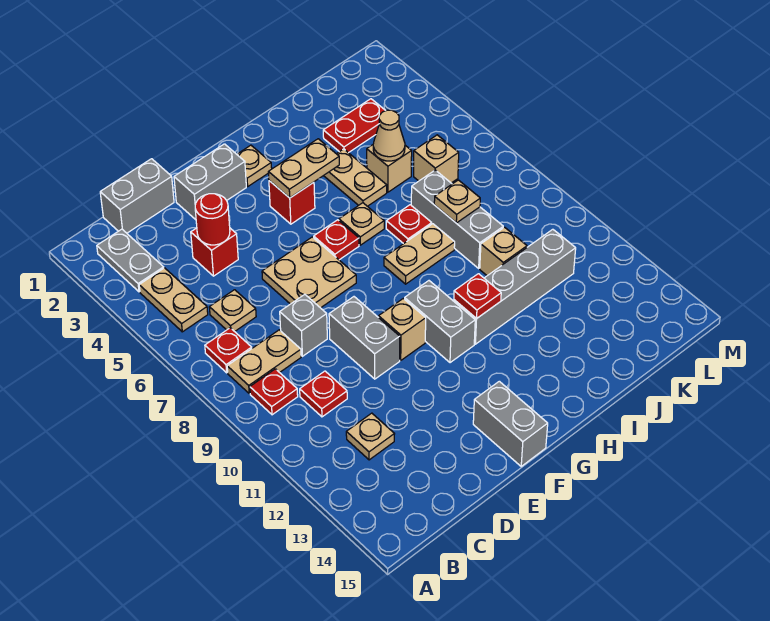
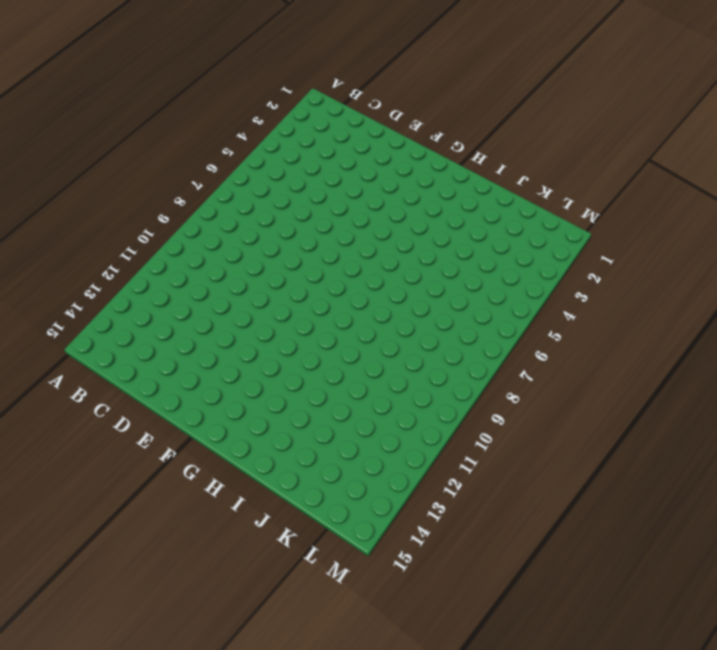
none -> grey plate B2:B3 level 1
none -> tan plate B4:B5 level 1
none -> red plate B7 level 1
none -> tan plate B8:C8 level 1

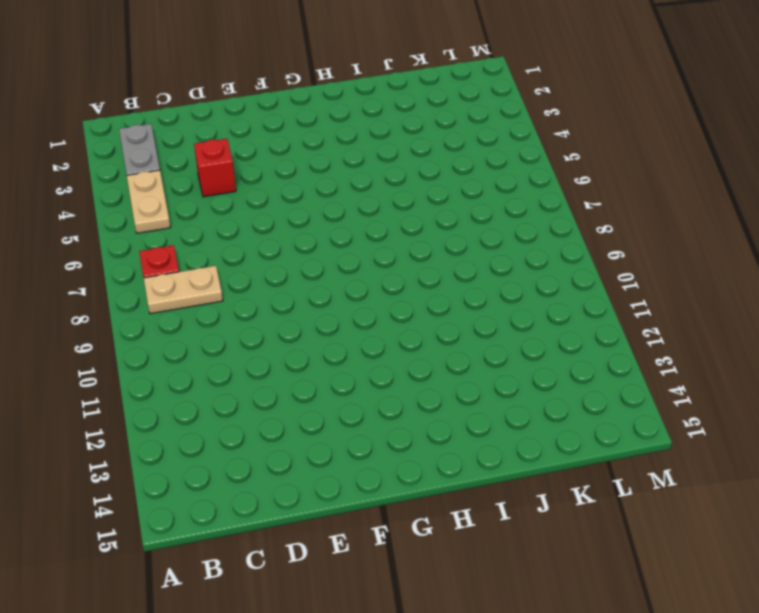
none -> red plate B9 level 1
none -> grey brick C1:D1 level 1
none -> tan plate C6 level 1
none -> red plate C10 level 1

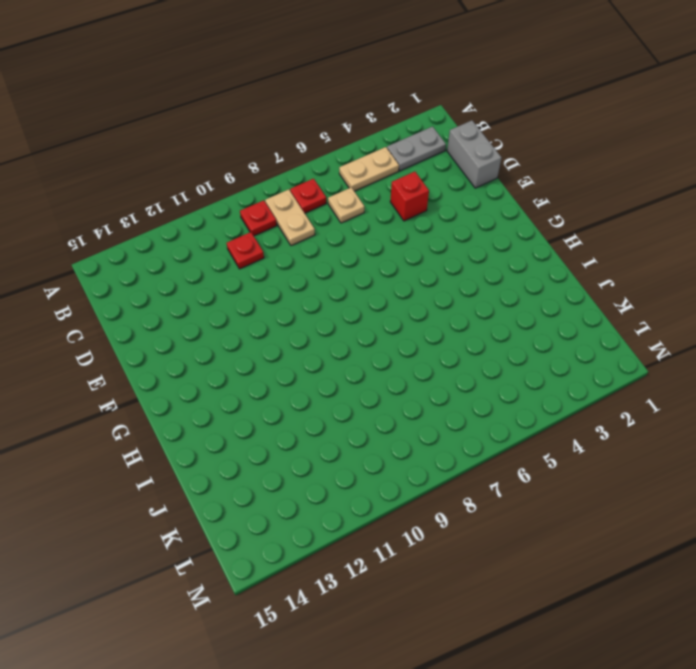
none -> tan plate C12 level 1
none -> grey brick D8 level 1
none -> grey brick E2:F2 level 1
none -> tan plate E6:F7 level 1

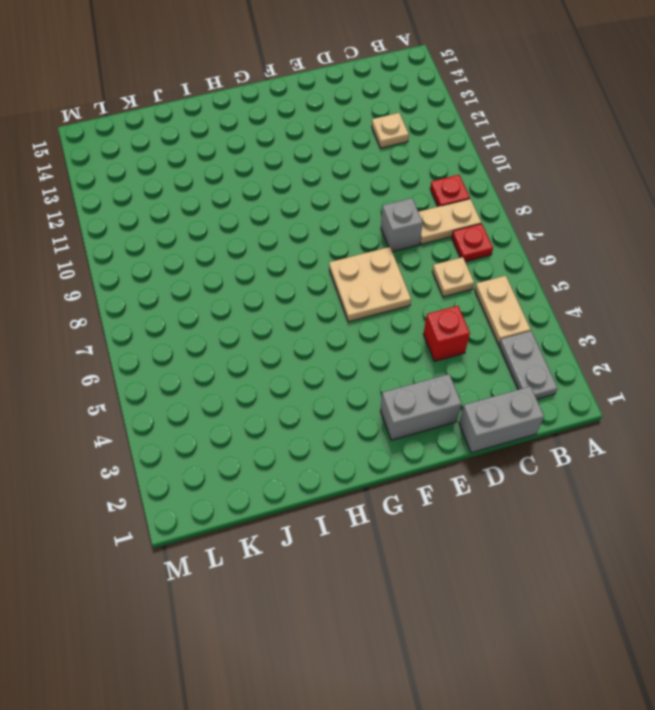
none -> red plate C10 level 1
none -> grey brick E9:E10 level 1
none -> tan brick F10 level 1
none -> grey brick F14:F15 level 1

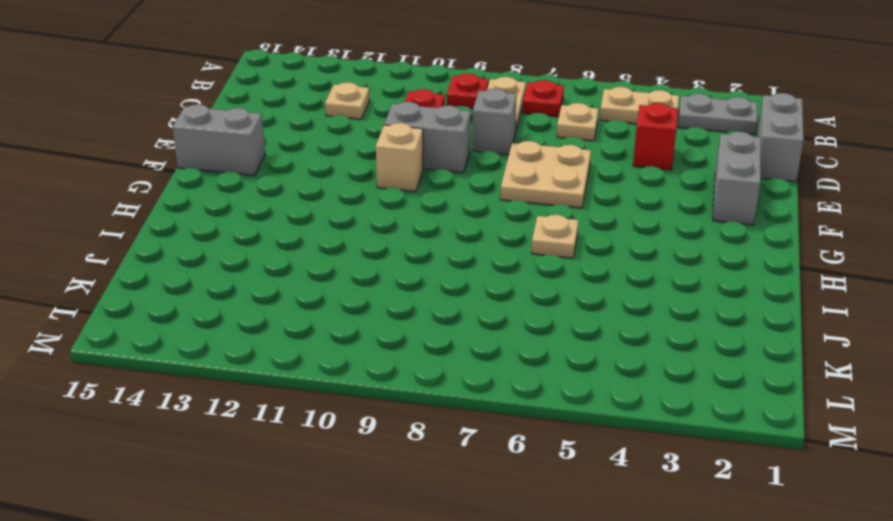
none -> tan plate G2 level 1
none -> red brick G4 level 1
none -> red plate G6 level 1
none -> grey brick G10:G11 level 1

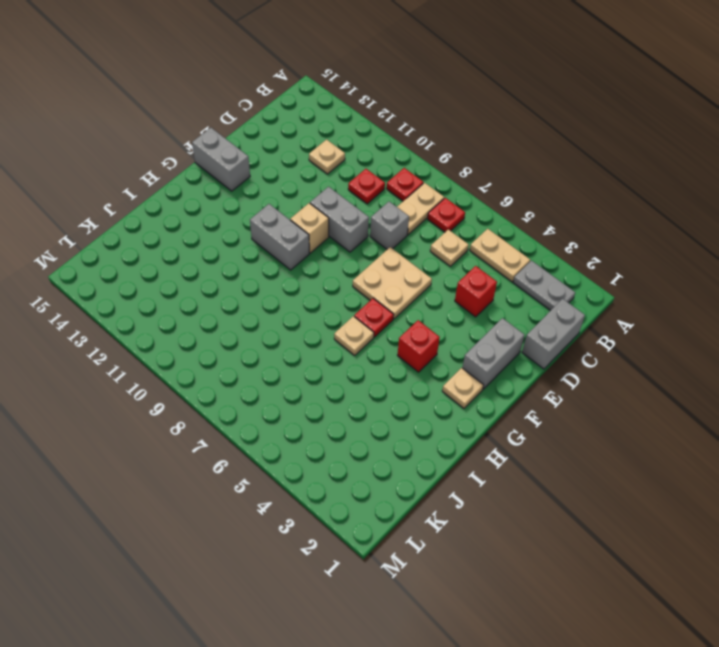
none -> tan plate H8:I8 level 1
none -> grey brick H11:K11 level 1
none -> tan plate I4:I5 level 1
none -> red plate I7 level 1

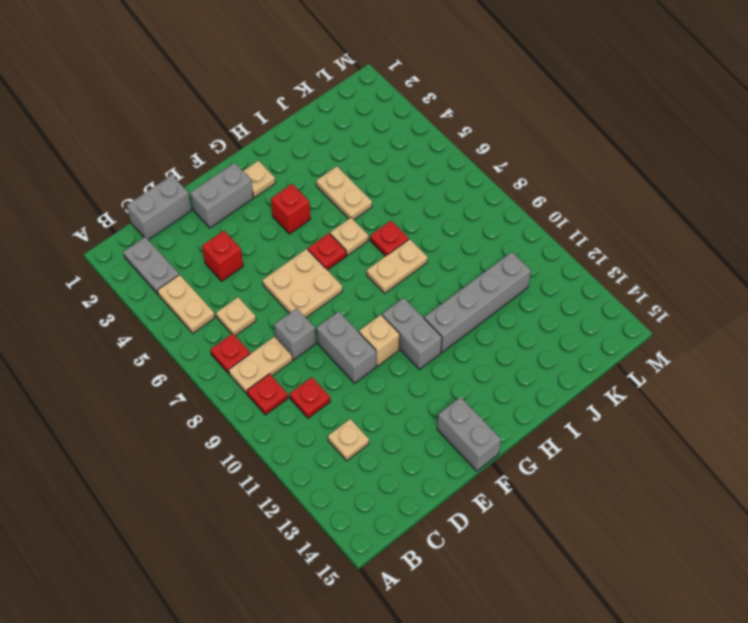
none -> red plate J3:K3 level 1
none -> tan brick J5 level 1
none -> grey brick J7:J9 level 1
none -> tan brick J10 level 1

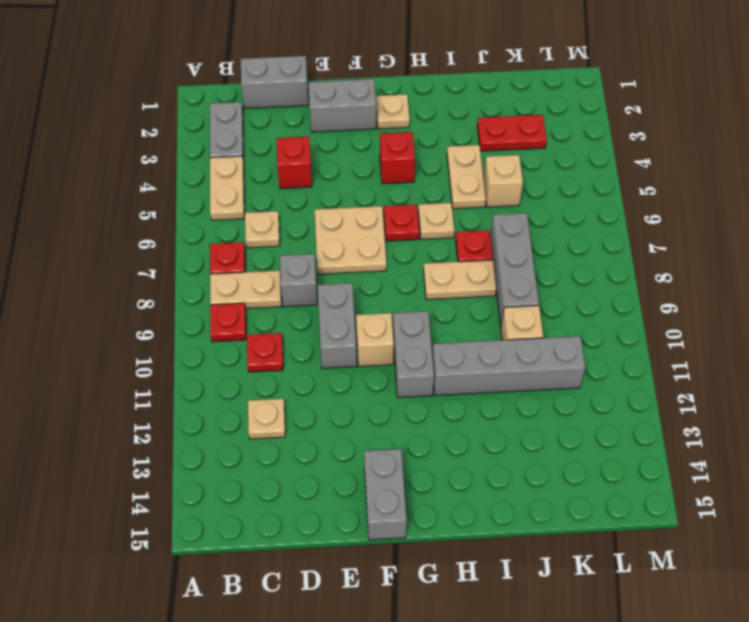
none -> tan brick K6 level 1
none -> red round brick D4 level 2
none -> tan plate G4:H4 level 2
none -> red plate H11 level 2

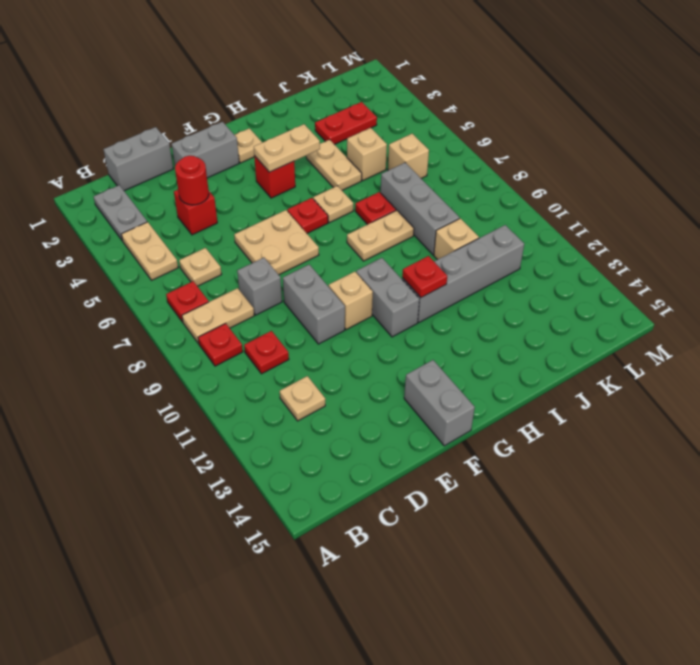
none -> tan cone J5 level 2
none -> tan plate J8 level 2

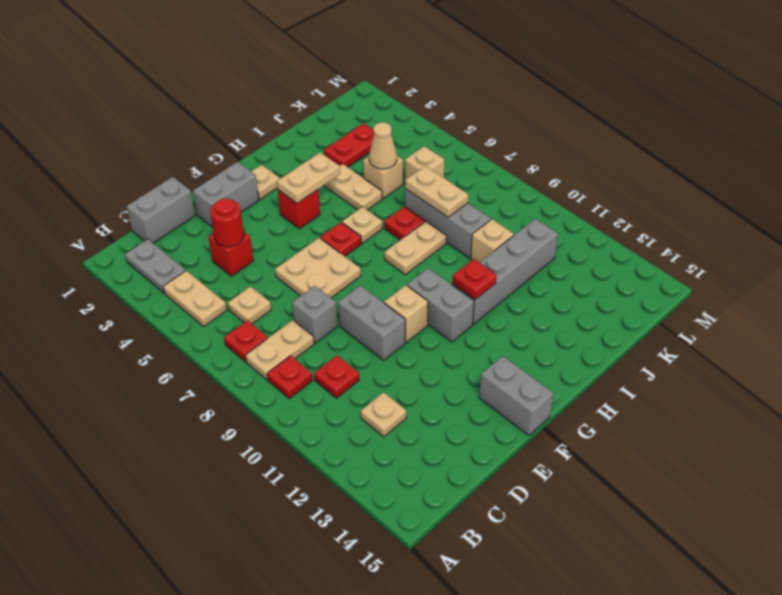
tan plate J7:J8 level 2 -> tan plate J8 level 2

